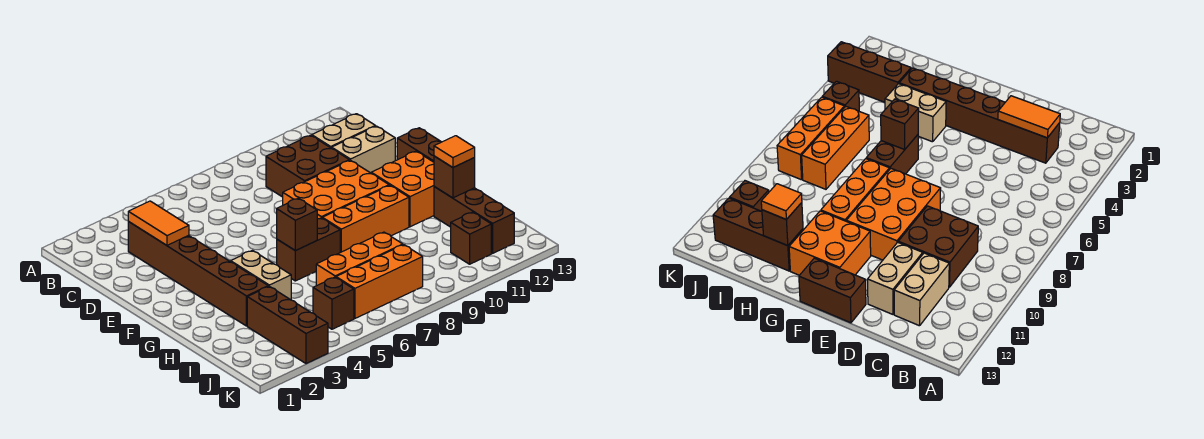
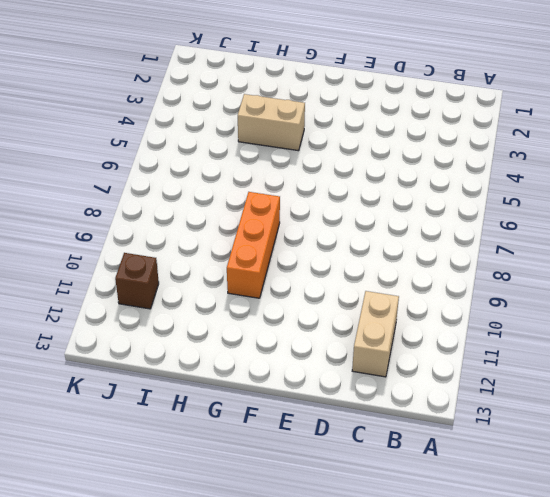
none -> brown brick C3:H3 level 1
none -> brown brick C9:D10 level 1
none -> tan brick D11:D12 level 1

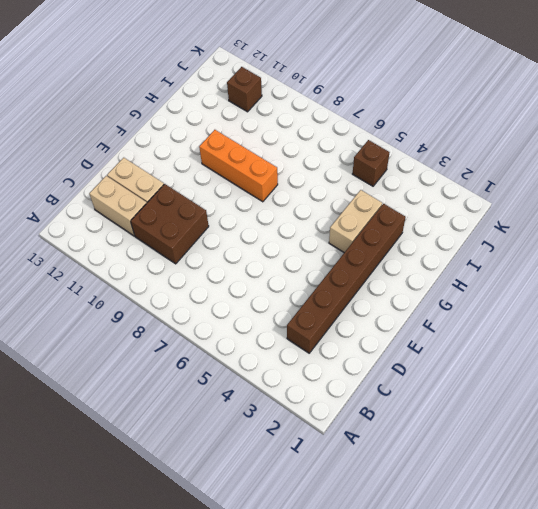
none -> orange brick E8:F10 level 1
none -> brown brick E13:F13 level 1
none -> orange brick F11:G12 level 1

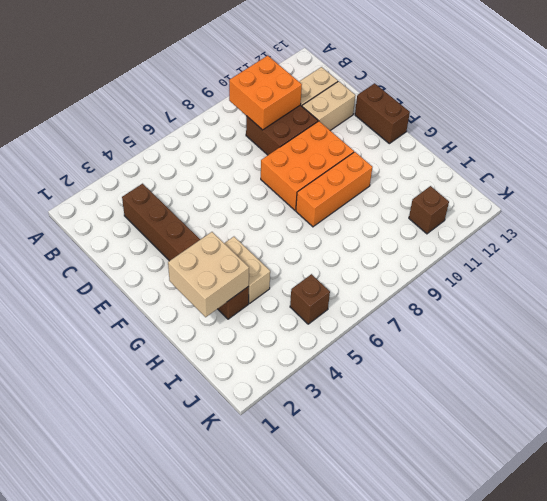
orange brick B9:C10 level 2 -> orange brick F11:G12 level 1
tan brick G2:H3 level 2 -> none
none -> brown brick G6:G7 level 1
none -> brown brick H12:J12 level 1
none -> brown brick I3:K3 level 1

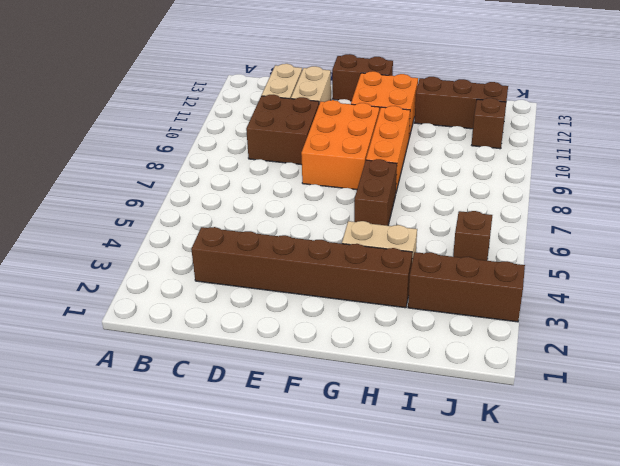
none -> orange brick I6:I8 level 1
none -> orange brick J6:J8 level 1
none -> orange tile C3:D3 level 2

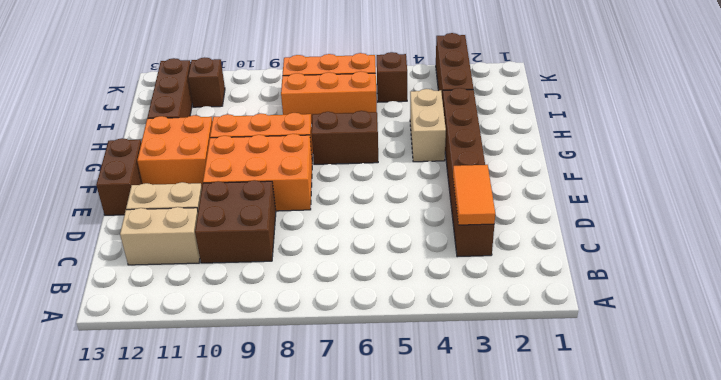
none -> brown brick G6 level 2
none -> brown brick H12 level 2
none -> orange tile H12 level 3

